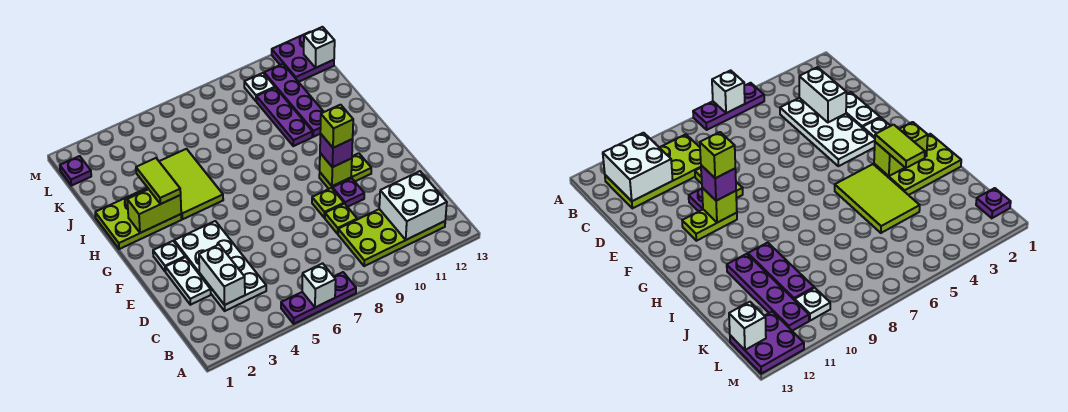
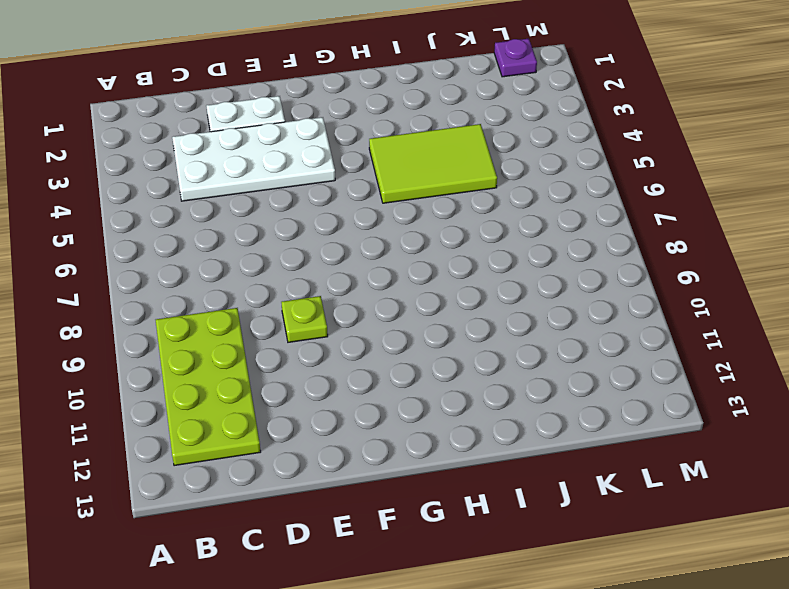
none -> purple plate A5:A7 level 1
none -> lime plate D9 level 1
none -> purple plate E10 level 1

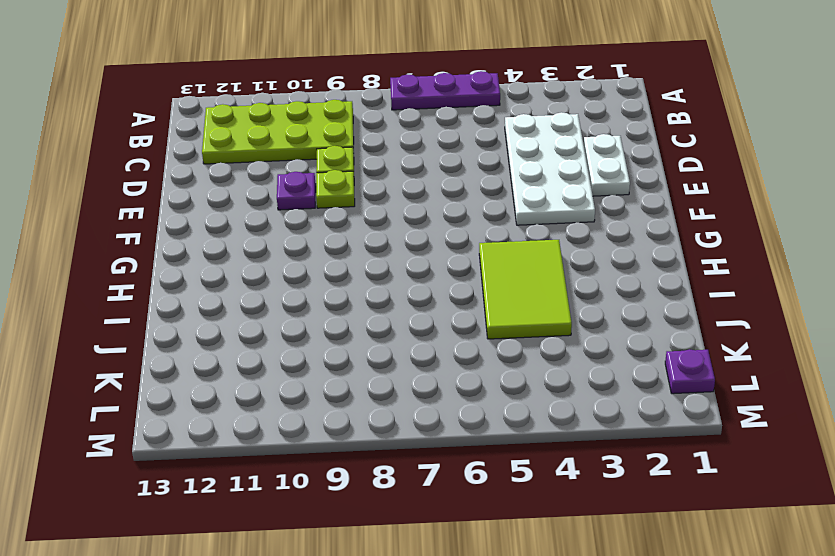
none -> white plate F2 level 1
none -> lime plate F10:F11 level 1
none -> lime plate H1:I3 level 1

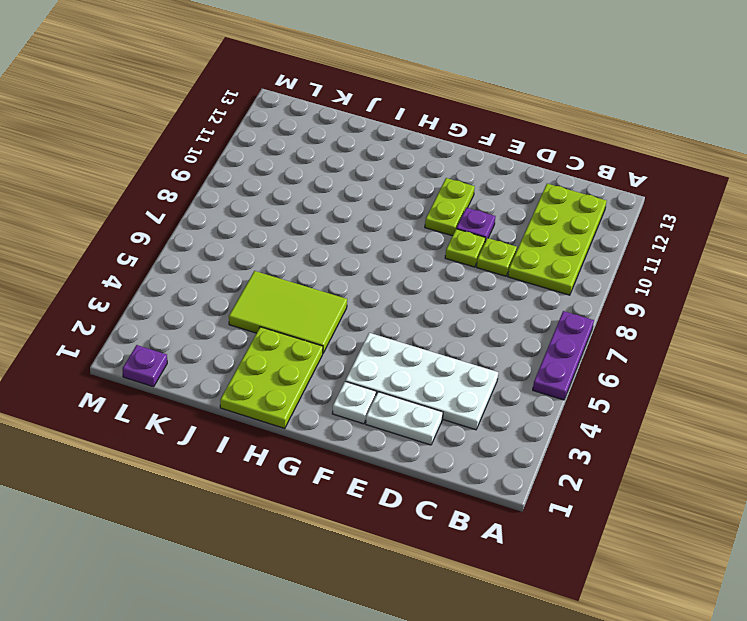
none -> purple plate I10:K10 level 1
none -> purple plate I11:L11 level 1
none -> white plate L10 level 1

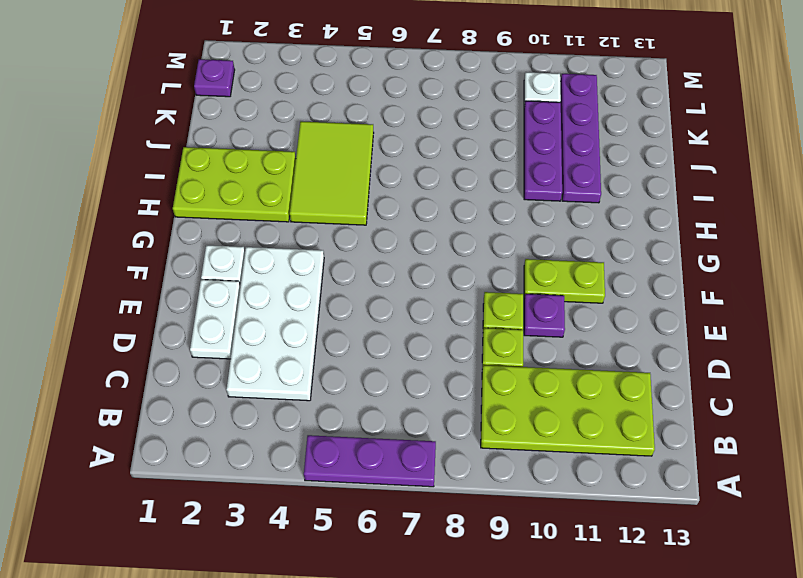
none -> purple plate L12:M13 level 1
none -> white brick A6 level 2
none -> white brick B11:C12 level 2

